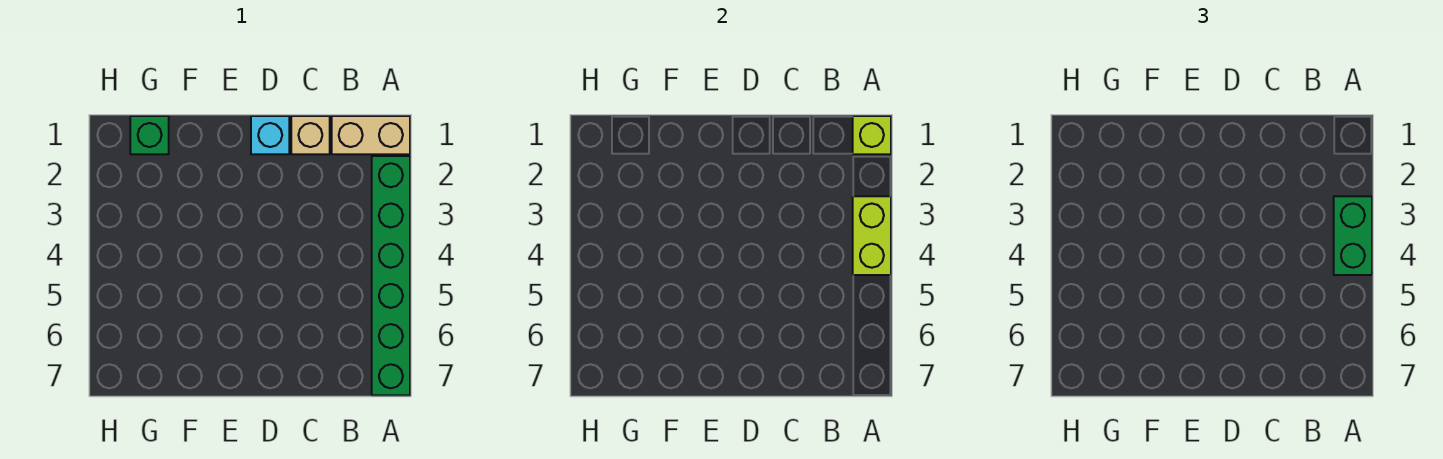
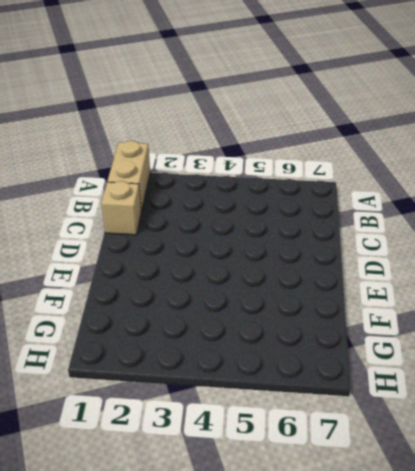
none -> green brick A2:A7 level 1
none -> cyan brick D1 level 1

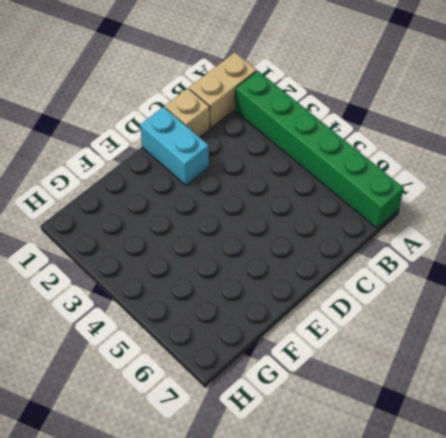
cyan brick D1:D2 level 1 -> cyan brick D1 level 1
none -> green brick G1 level 1
none -> lime brick A1 level 2

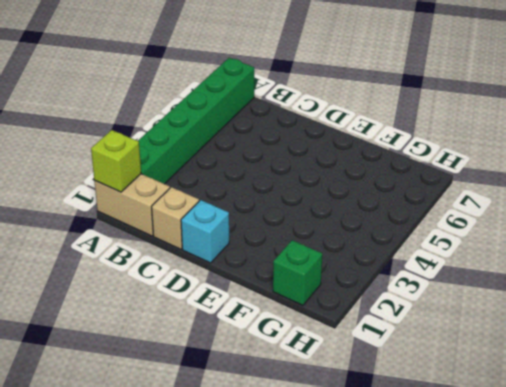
none -> lime brick A3:A4 level 2
none -> green brick A3:A4 level 3

